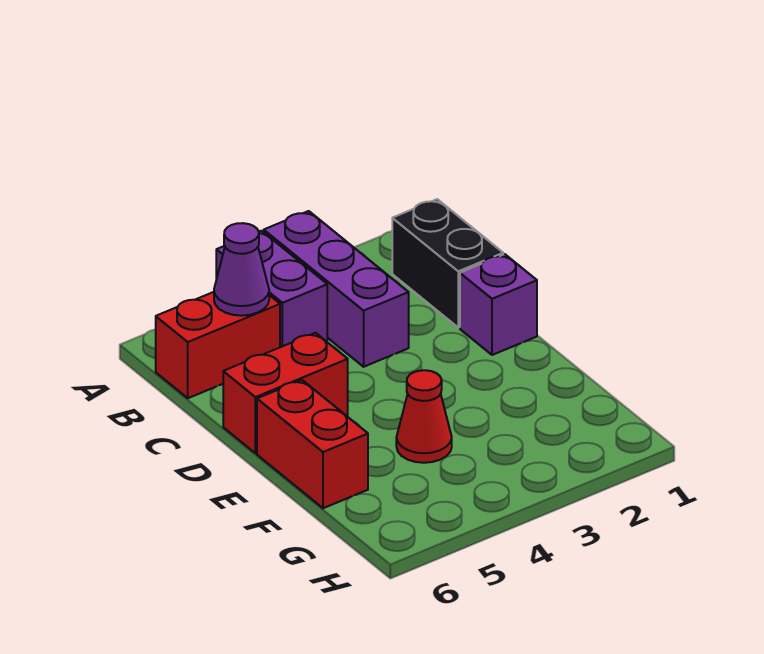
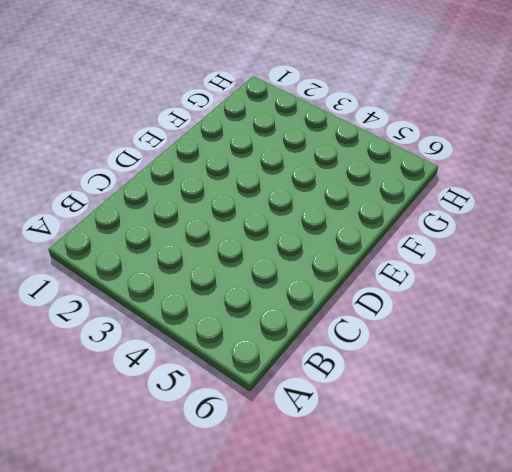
none -> purple brick A3:C3 level 1
none -> purple brick A4:B4 level 1

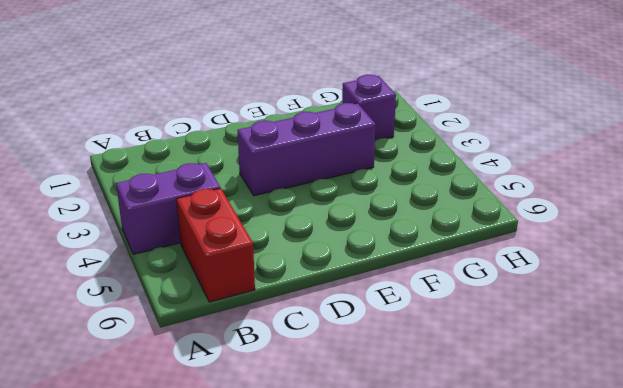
purple brick D3:F3 level 1 -> purple brick A3:C3 level 1
purple brick G2 level 1 -> purple brick D1 level 1
none -> black brick B1:C1 level 1
none -> red brick D5:D6 level 1

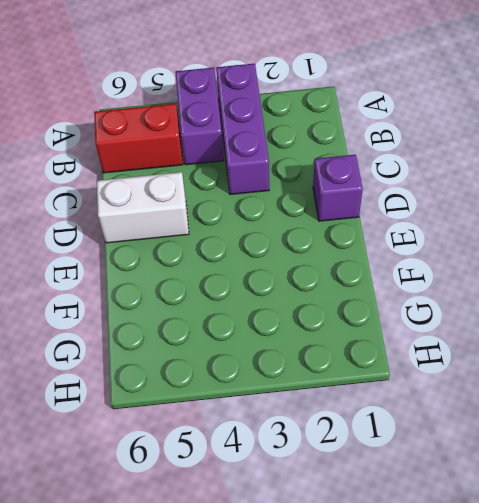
white brick D5:D6 level 1 -> red brick D5:D6 level 1
none -> black brick B1:C1 level 1
none -> red brick E6:F6 level 1

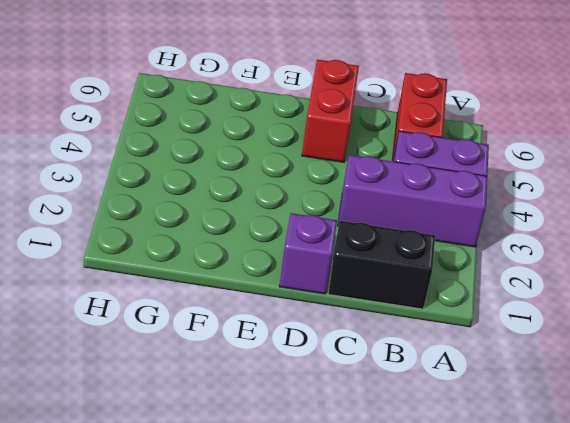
none -> red brick E6:F6 level 1
none -> red cone F4 level 1

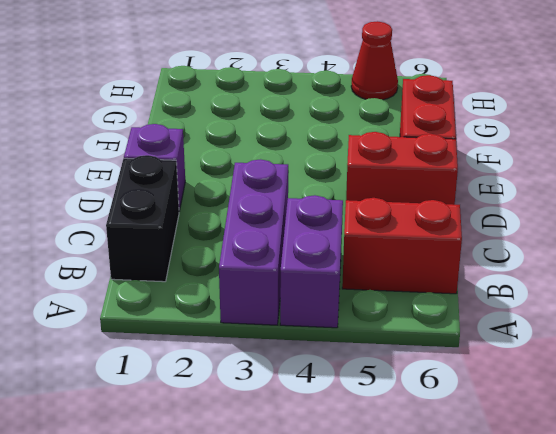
red cone H5 level 1 -> red cone F4 level 1
none -> purple cone B5 level 2

